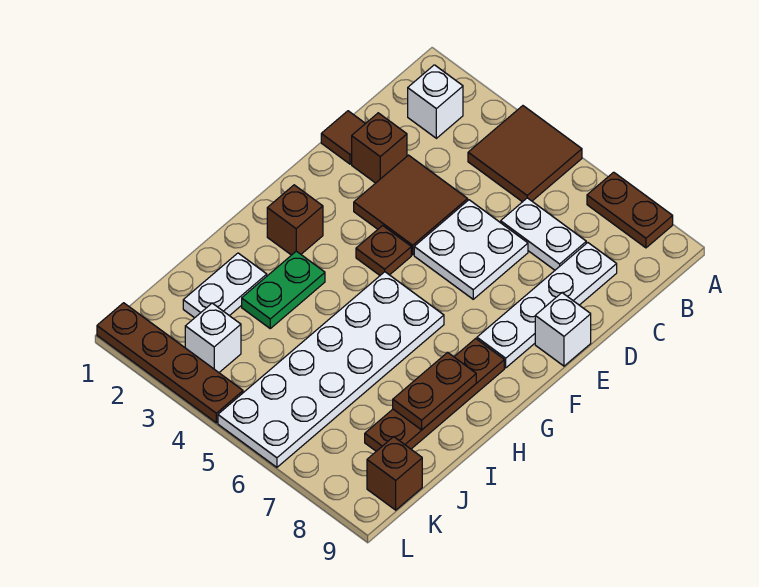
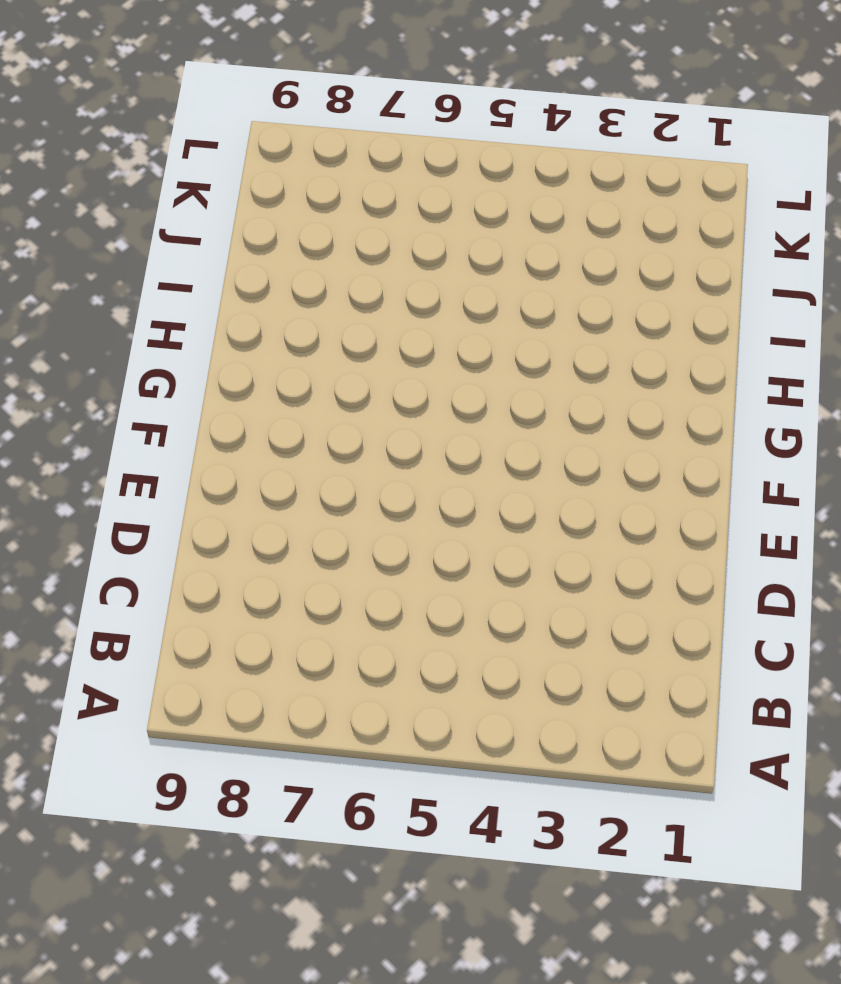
none -> brown tile A4:B5 level 1
none -> brown plate A7:A8 level 1
none -> white brick B2 level 1

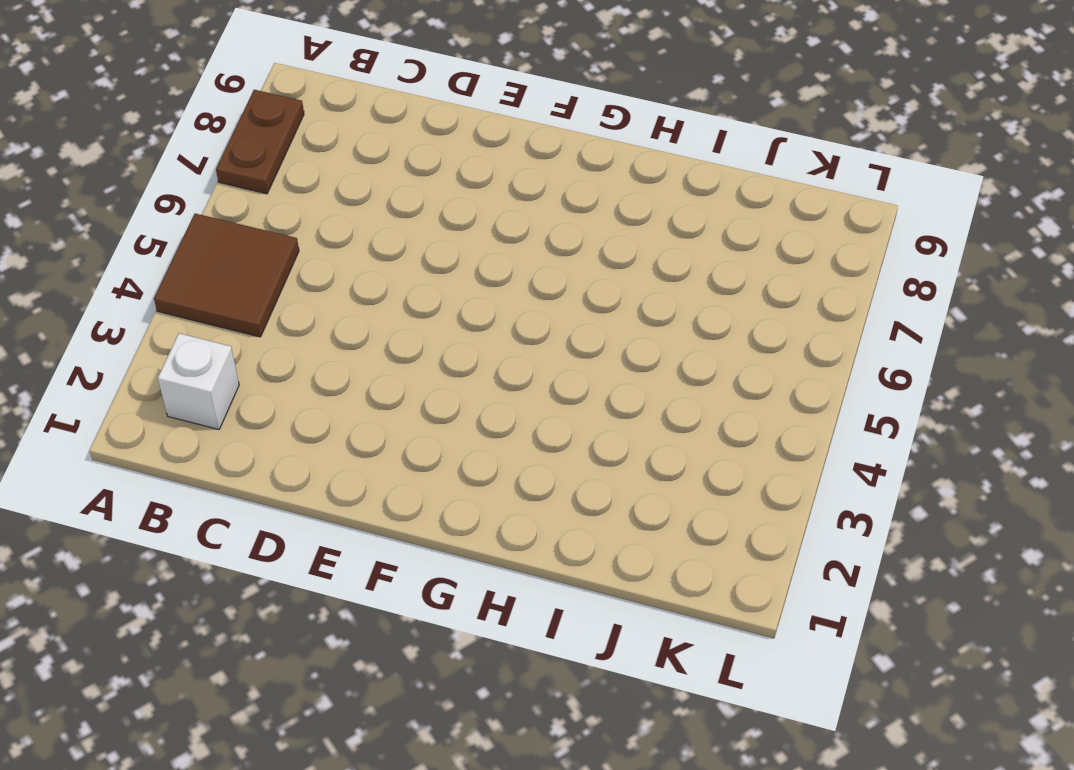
none -> white plate C6:C7 level 1
none -> white plate C8:F8 level 1
none -> brown tile D1 level 1

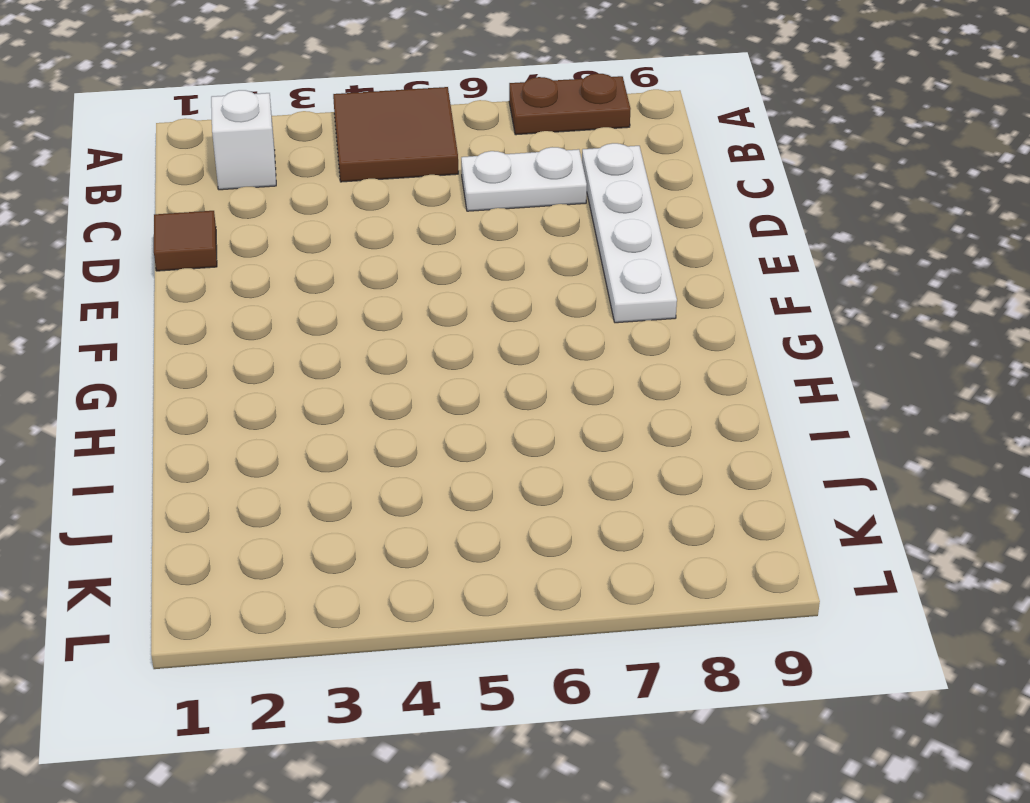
none -> brown brick D2 level 1
none -> brown tile D3:E4 level 1
none -> white plate D5:E6 level 1

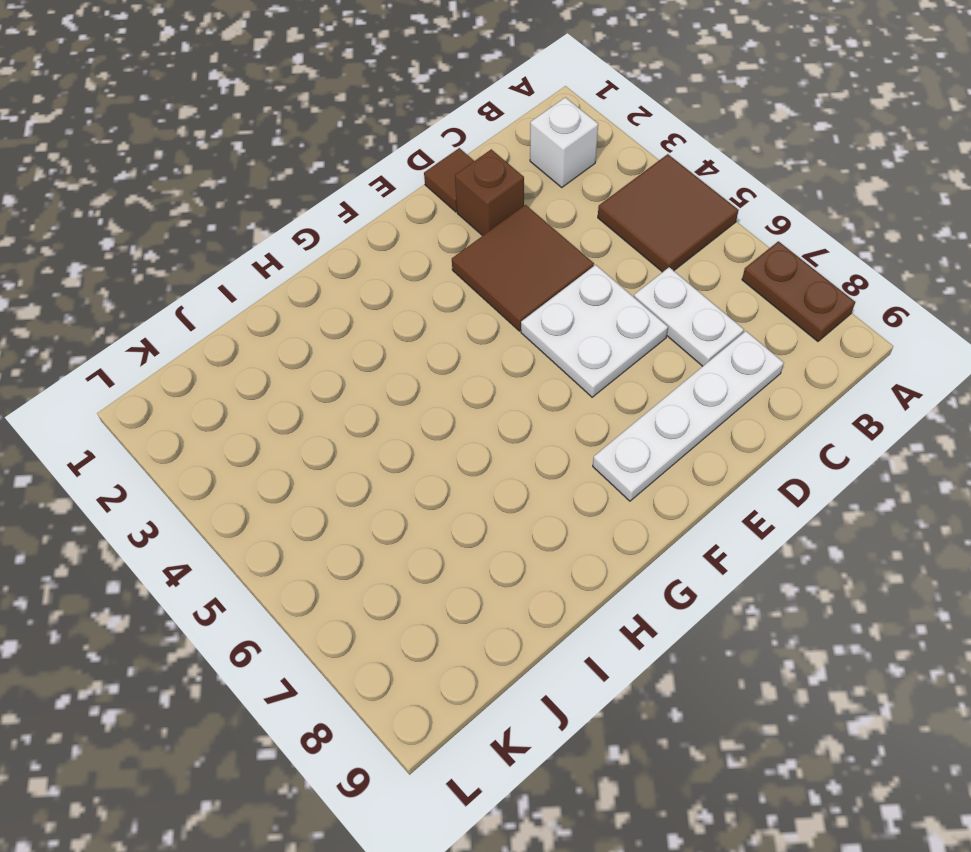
none -> white brick E9 level 1
none -> brown plate F4 level 1
none -> brown brick G2 level 1

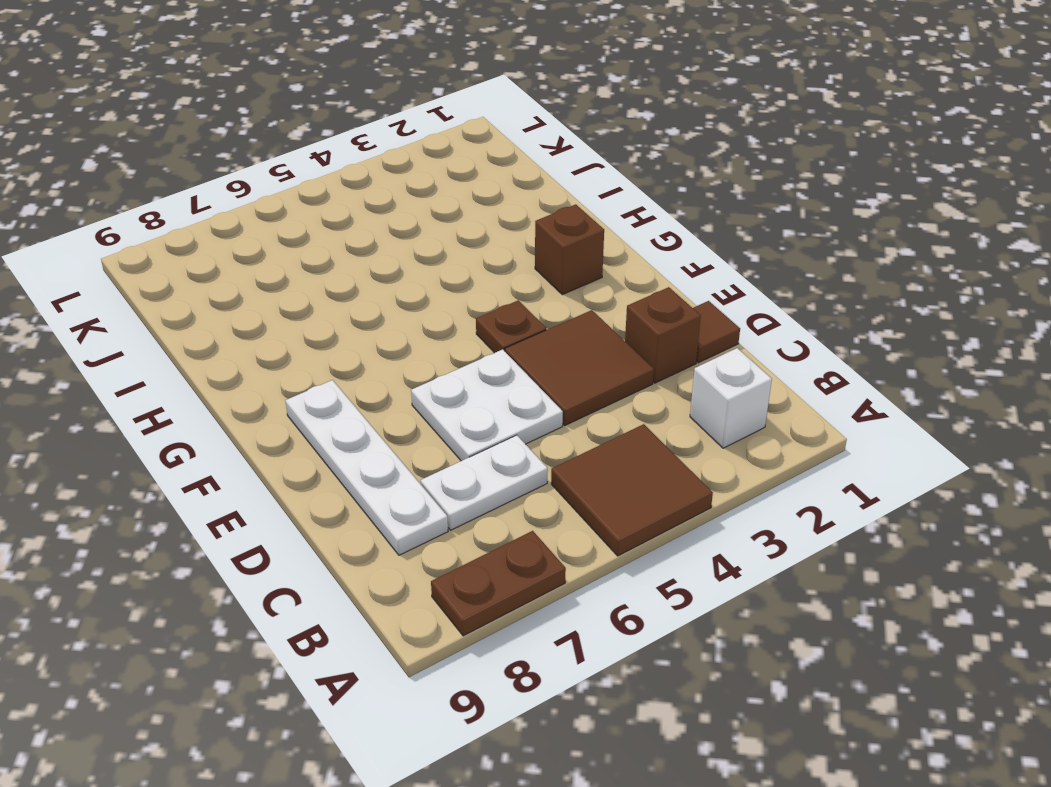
none -> white brick E9 level 1
none -> white plate G5:L6 level 1
none -> brown plate G8:J8 level 1

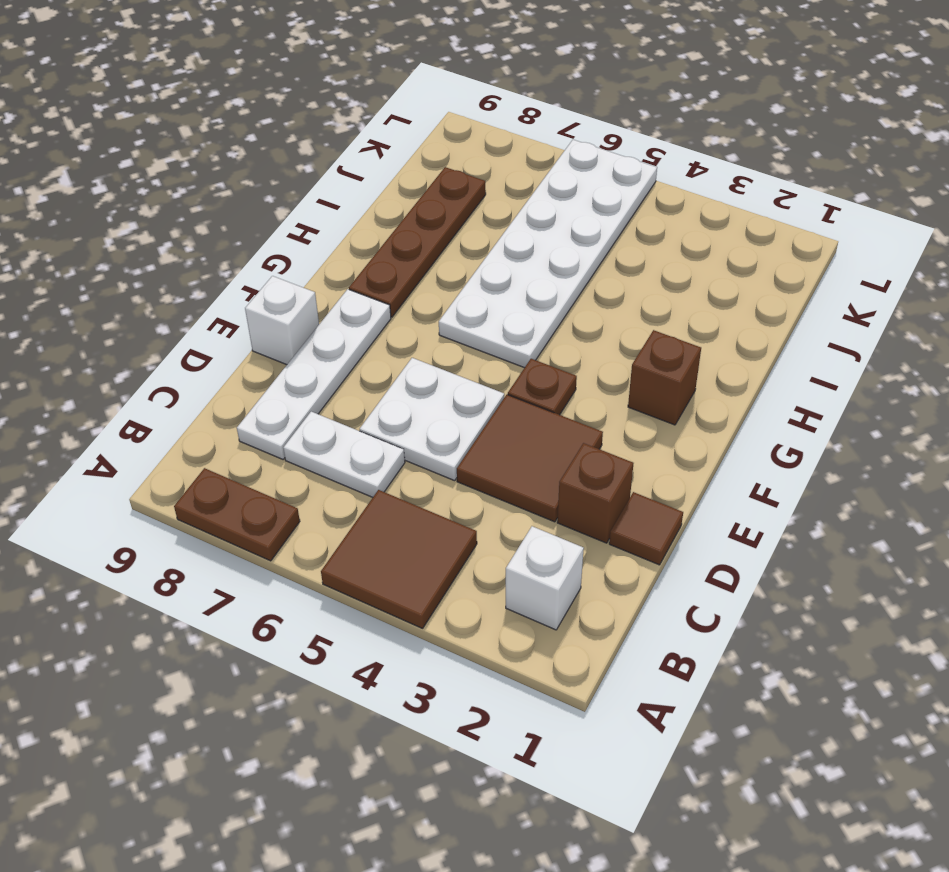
none -> green plate H3:I3 level 1
none -> white plate I2:J2 level 1
none -> white brick K3 level 1

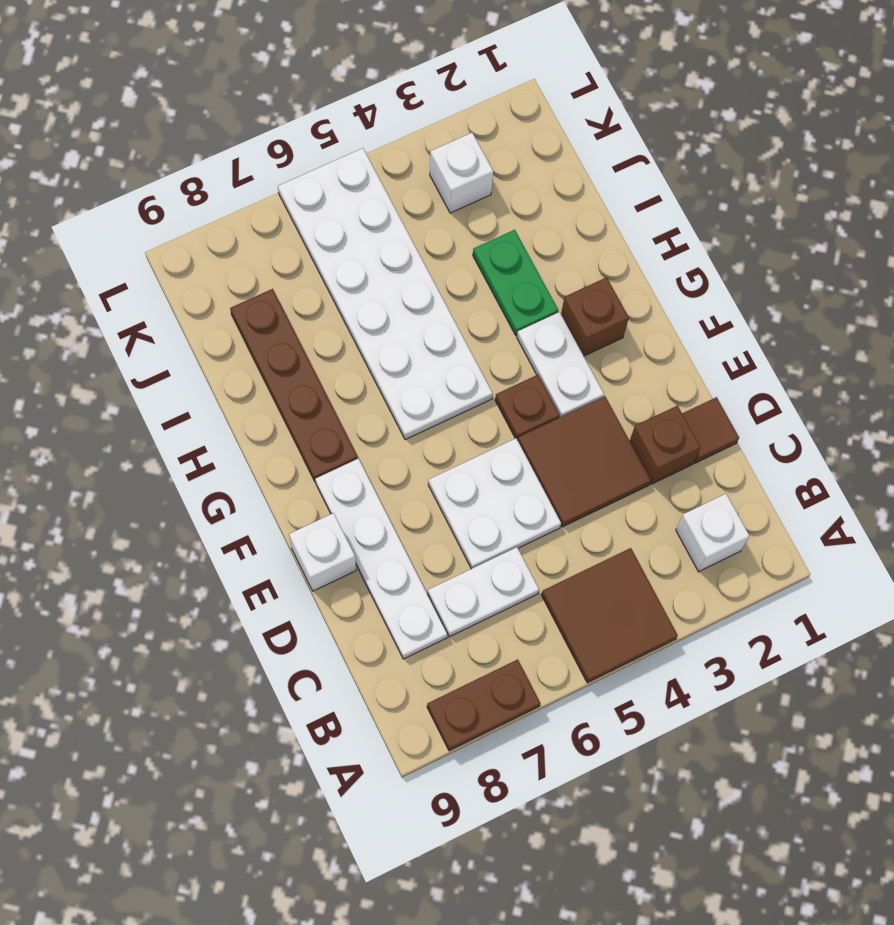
white plate F3:G3 level 1 -> white plate I2:J2 level 1
none -> brown brick K9 level 1
none -> brown plate L1:L4 level 1
none -> brown plate H8:I8 level 2

